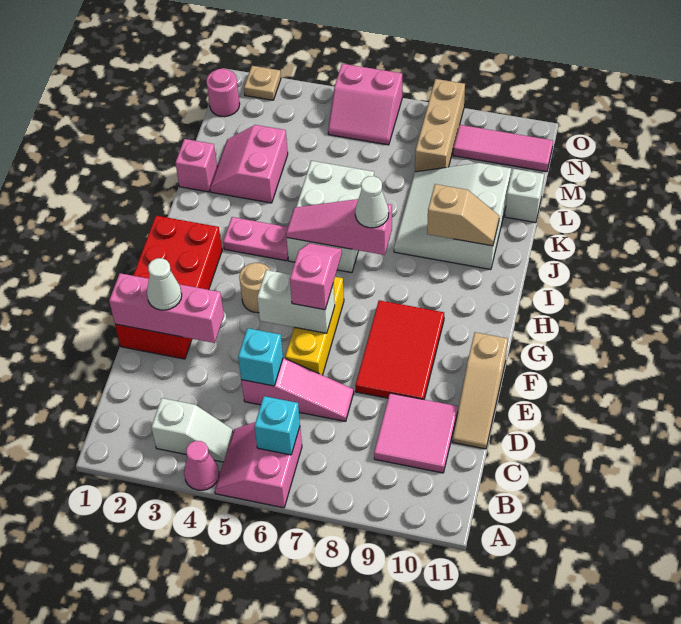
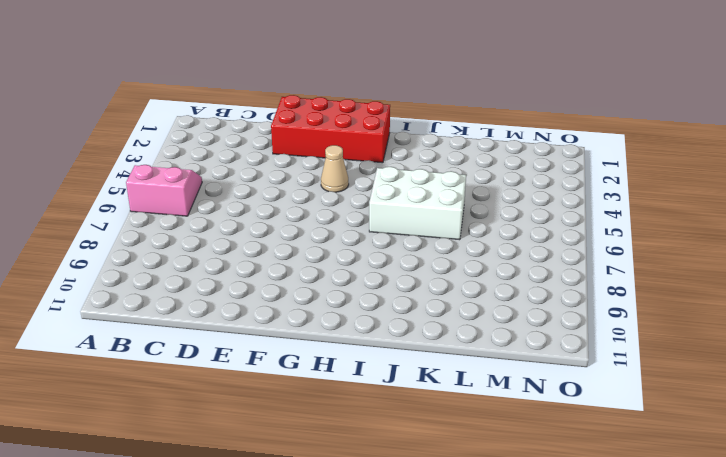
tan cone G4 level 1 -> tan round brick G4 level 1
none -> pink cone A4 level 1
none -> white slope B3:B4 level 1 top 3
none -> pink tile C9:D10 level 1
none -> pink slope D5:D7 level 1 top 5

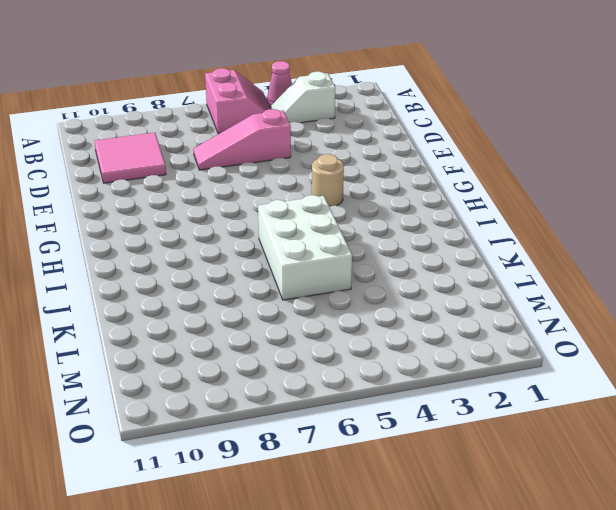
none -> tan slope D11:F11 level 1 top F
none -> red brick E1:H2 level 1
none -> yellow brick E6:G6 level 1
none -> red tile E8:G9 level 1

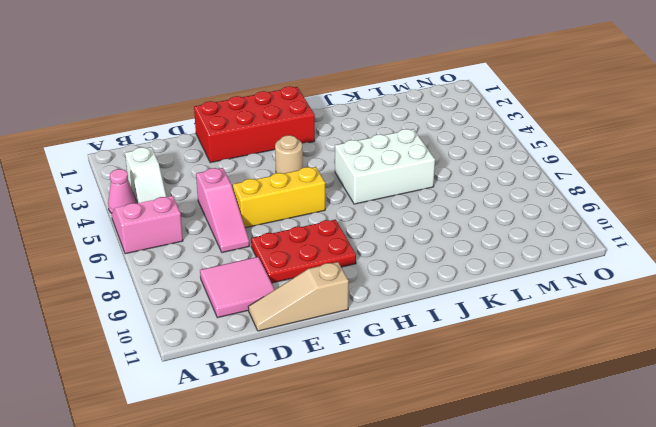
red plate E8:G9 level 1 -> red tile E8:G9 level 1
none -> pink plate I3:I4 level 1
none -> white slope J8:L10 level 1 top 10
none -> pink brick K1 level 1
none -> pink slope K2:L3 level 1 top 3

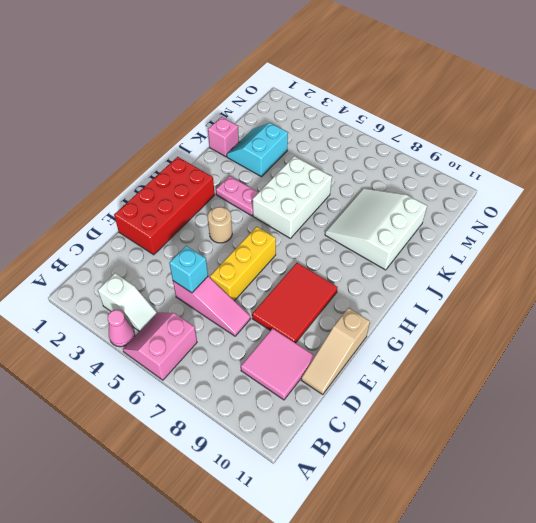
cyan slope K2:L3 level 1 top 3 -> pink slope K2:L3 level 1 top 3
none -> white brick L11 level 1
none -> tan brick M8:O8 level 1
none -> pink round brick N1 level 1
none -> pink slope N5:O6 level 1 top O

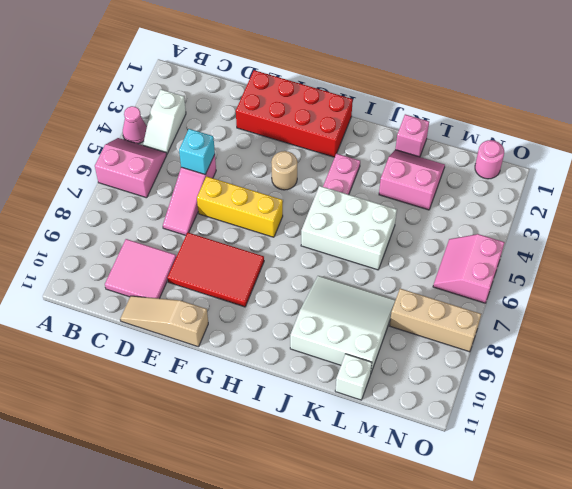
none -> pink tile N9:N11 level 1
none -> tan plate O2 level 1
none -> cyan brick B6 level 2
none -> pink brick E1:E3 level 2

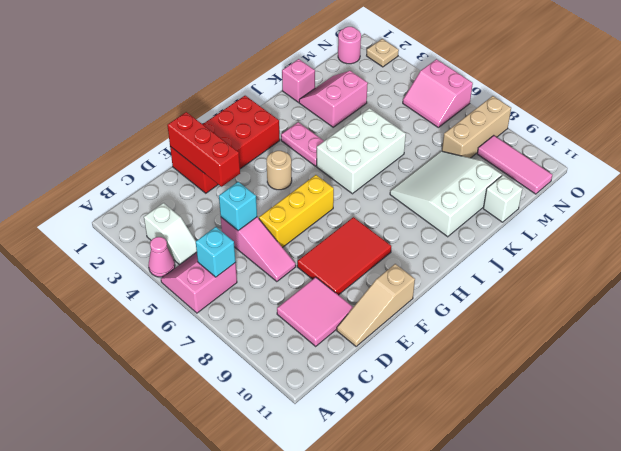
red brick E1:E3 level 2 -> pink brick E1:E3 level 2
none -> white brick F5:F6 level 2
none -> pink slope I5:I7 level 2 top 7
none -> tan slope J9:J10 level 2 top 9
none -> white cone E2 level 3

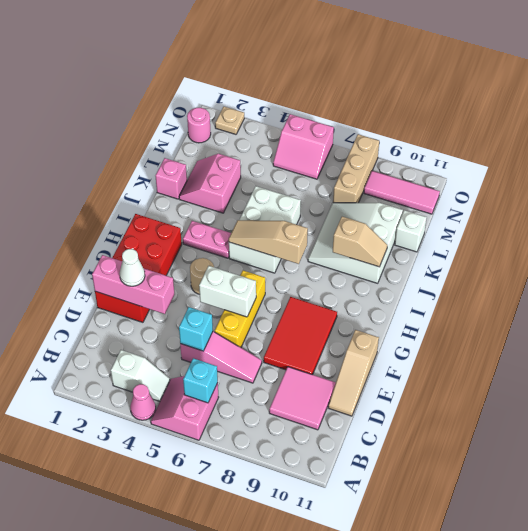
tan slope I5:I7 level 2 top 7 -> pink slope I5:I7 level 2 top 7
none -> pink slope F6:G6 level 3 top F
none -> white cone I7 level 3

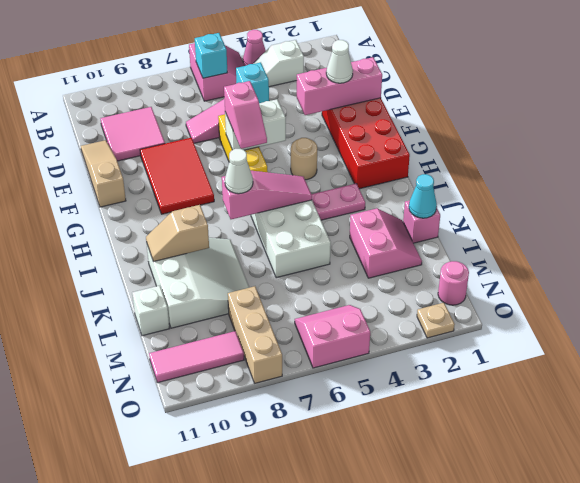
cyan cone K1 level 2 -> none

